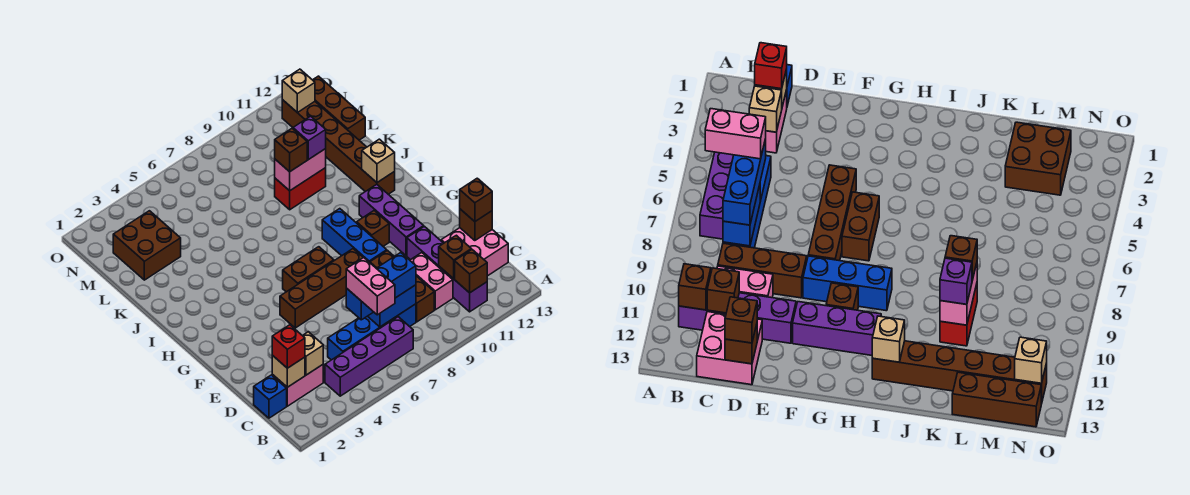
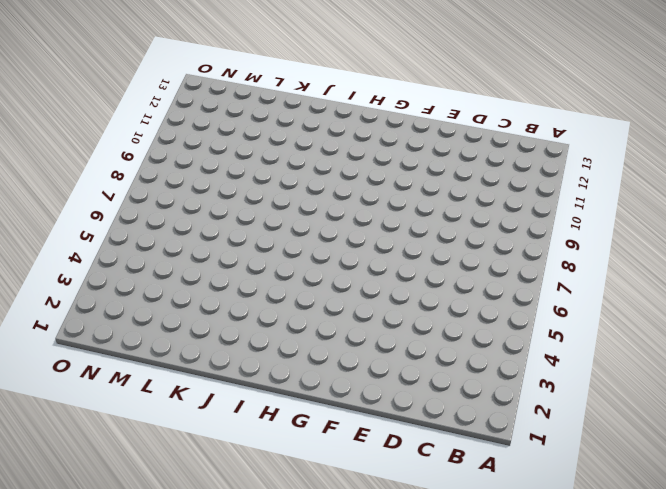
none -> purple brick B4:B7 level 1
none -> purple brick B11:E11 level 1
none -> blue brick C1 level 1
none -> pink brick C2:C3 level 1

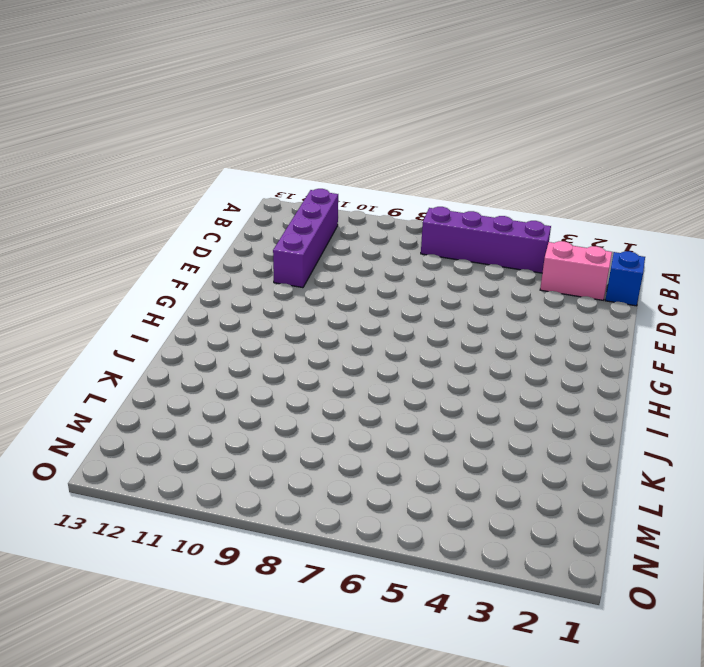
none -> blue brick C5:C8 level 1
none -> brown brick C9:E9 level 1
none -> pink brick C10:D10 level 1
none -> pink brick C12:D13 level 1

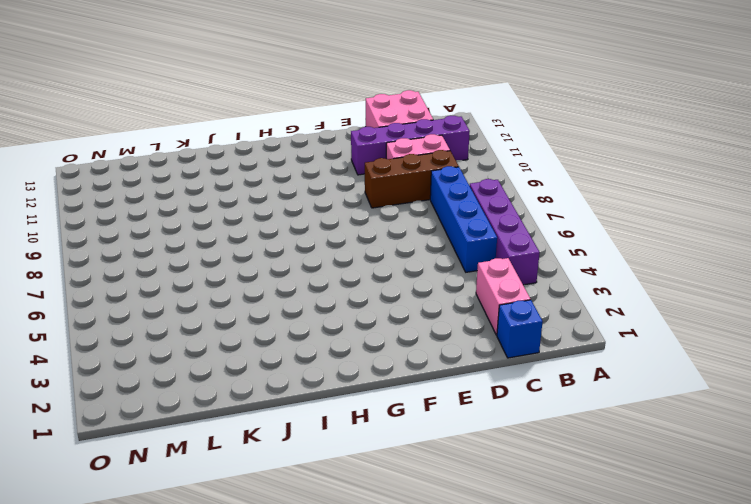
none -> brown brick F5:F8 level 1
none -> blue brick F9:H9 level 1
none -> purple brick F11:H11 level 1
none -> brown brick G6:G7 level 1

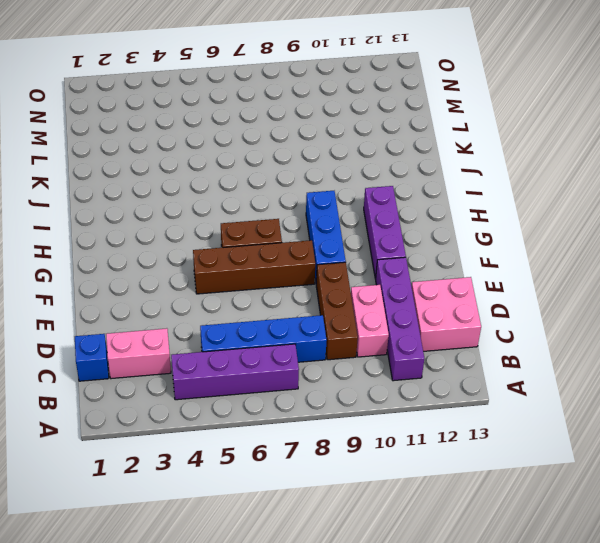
none -> brown brick G10 level 1
none -> brown brick I12:N12 level 1
none -> red brick K9:K10 level 1
none -> brown brick L2:M3 level 1

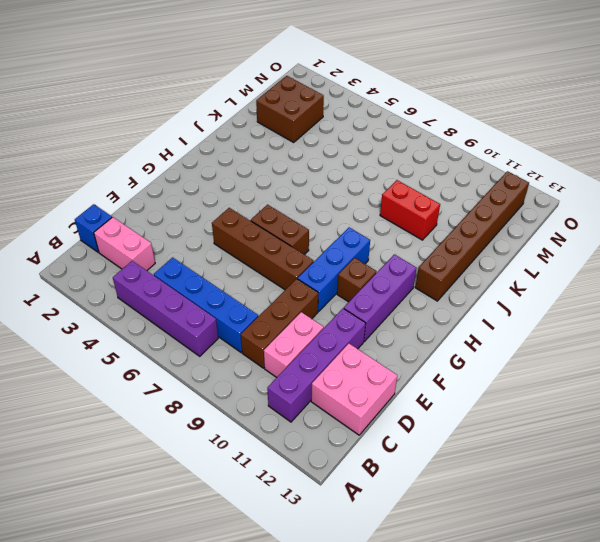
none -> brown brick L13:N13 level 1
none -> brown brick B11 level 2
none -> tan brick C2 level 2
none -> tan brick C3 level 2

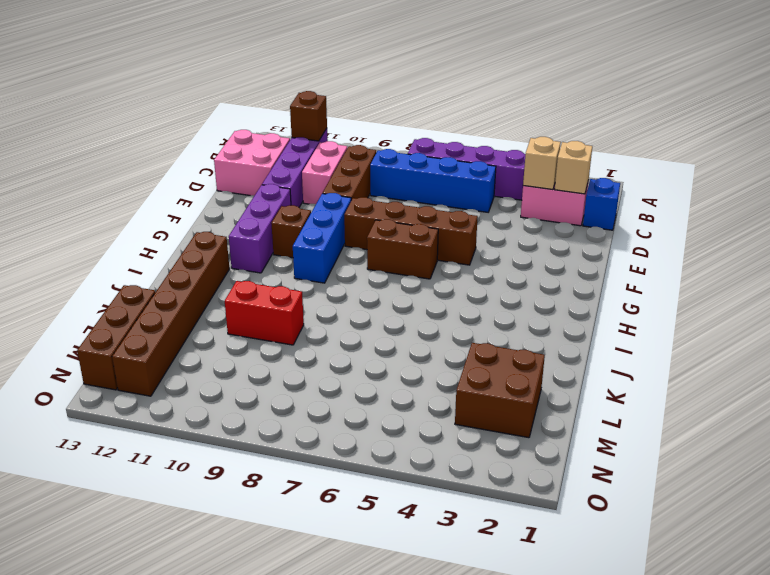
none -> blue brick C7:C8 level 2
none -> brown brick C11 level 2
none -> brown brick D13 level 2
none -> tan brick I12 level 2

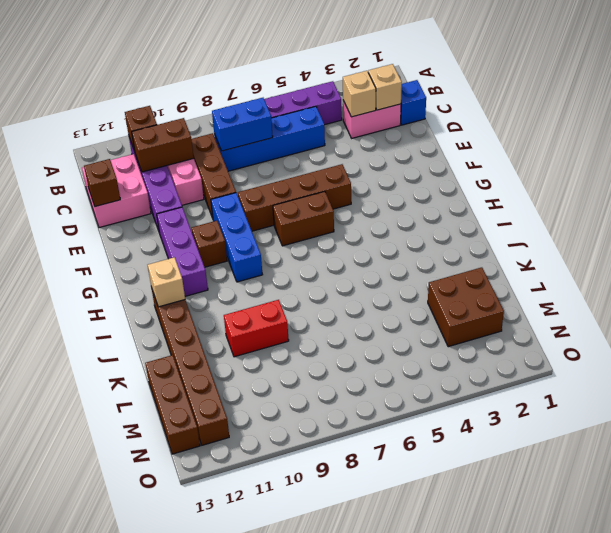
brown brick C10:C11 level 2 -> brown brick C11 level 2
none -> pink brick K9:K10 level 2
none -> tan brick N12 level 2
none -> red brick C2 level 3
none -> blue brick C6:C8 level 3

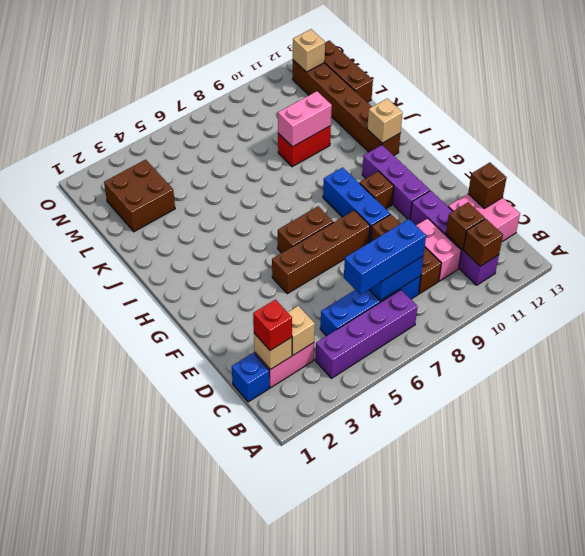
none -> brown brick D13 level 3
none -> brown brick K9 level 3
none -> purple brick K10 level 3
none -> pink brick B6:C6 level 4

